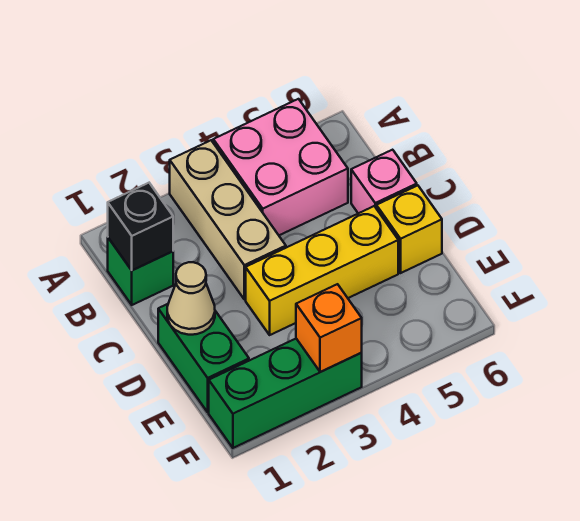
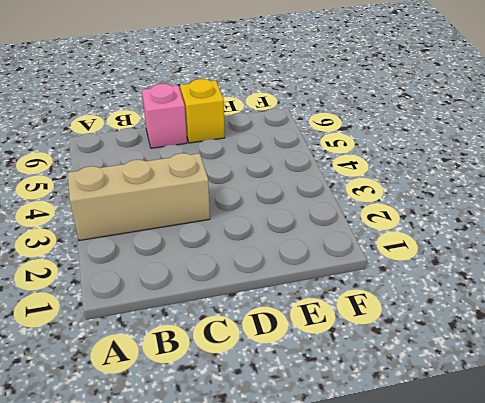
none -> pink brick A4:B5 level 1
none -> green brick B1 level 1

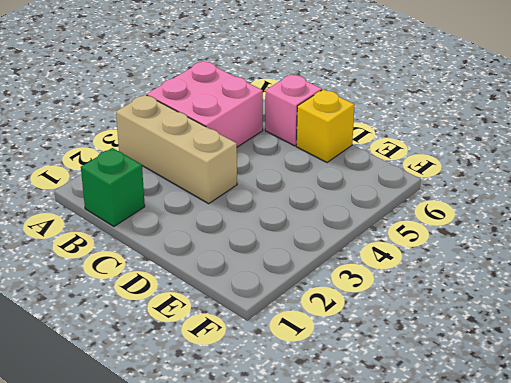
none -> green brick D1:E1 level 1
none -> yellow brick D3:D5 level 1

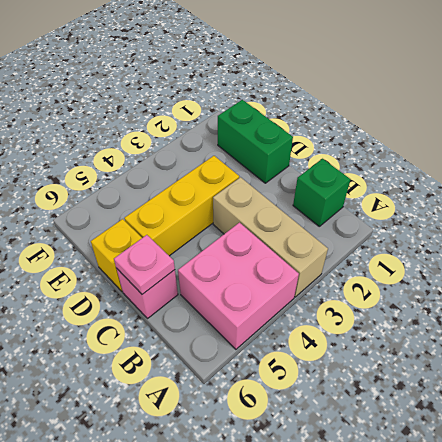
pink plate C6 level 2 -> none
none -> green brick F1:F3 level 1
none -> black brick B1 level 2

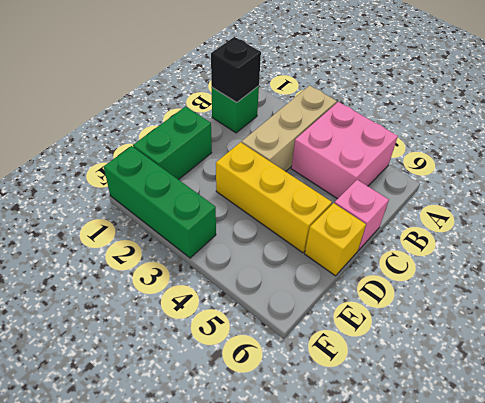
none -> tan cone D1 level 2
none -> orange brick F3 level 2

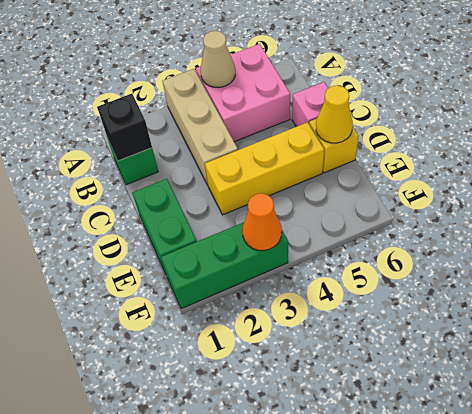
tan cone A4 level 2 -> tan cone D1 level 2
yellow cone D6 level 2 -> none
orange cone F3 level 2 -> orange brick F3 level 2

